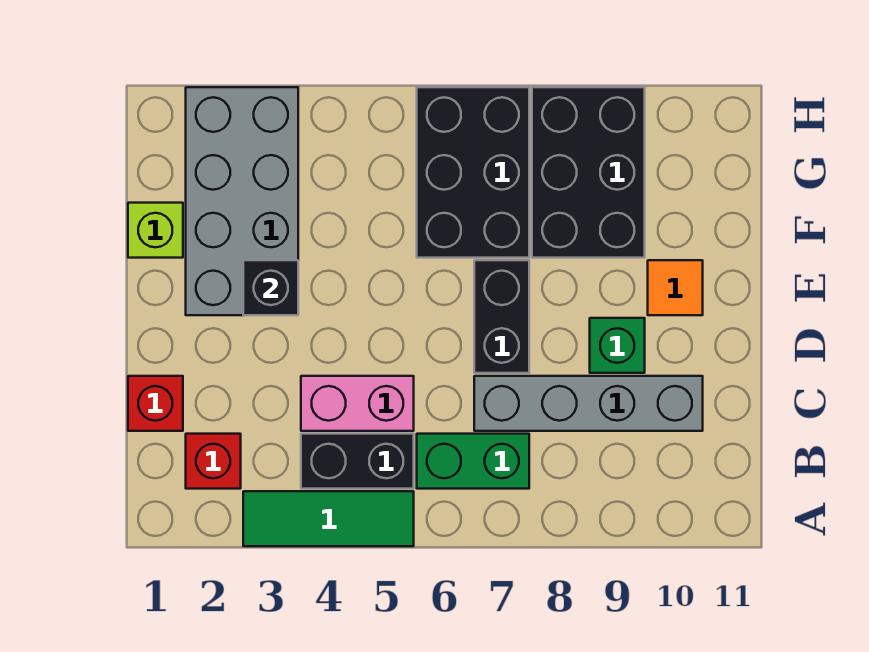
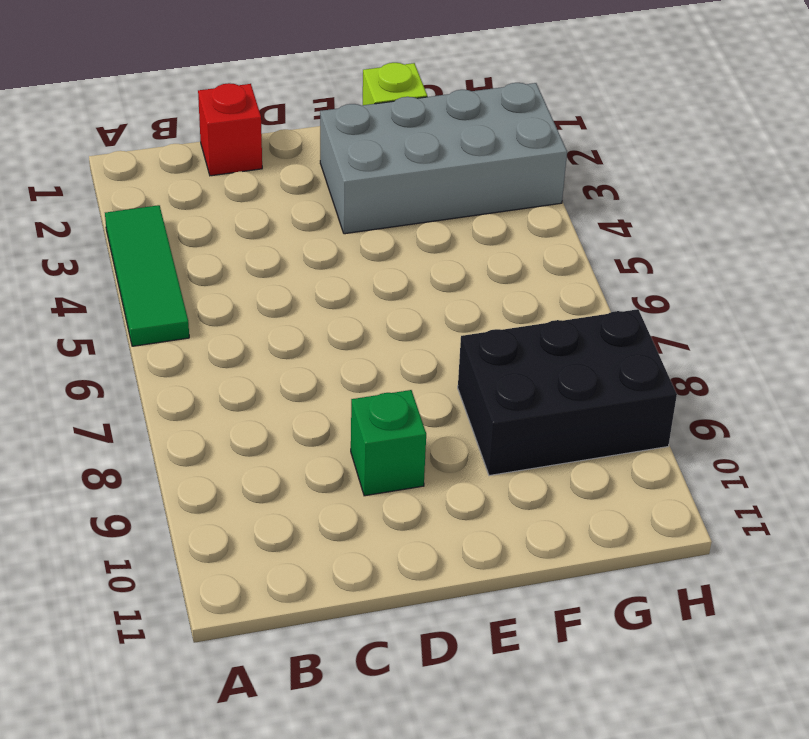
none -> red brick B2 level 1
none -> black brick B4:B5 level 1
none -> green brick B6:B7 level 1

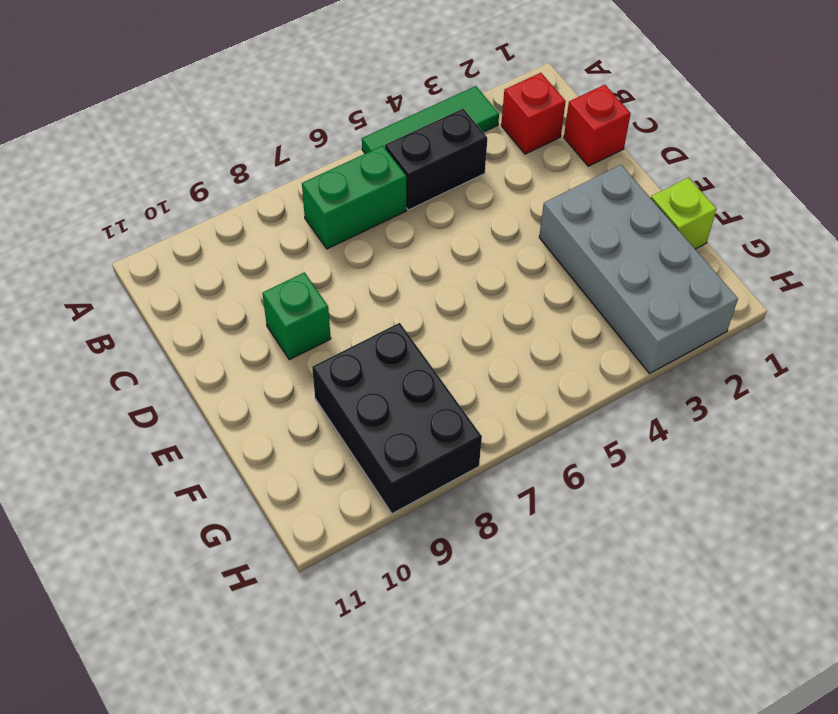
none -> pink brick C4:C5 level 1
none -> grey brick C7:C10 level 1
none -> black brick D7:E7 level 1

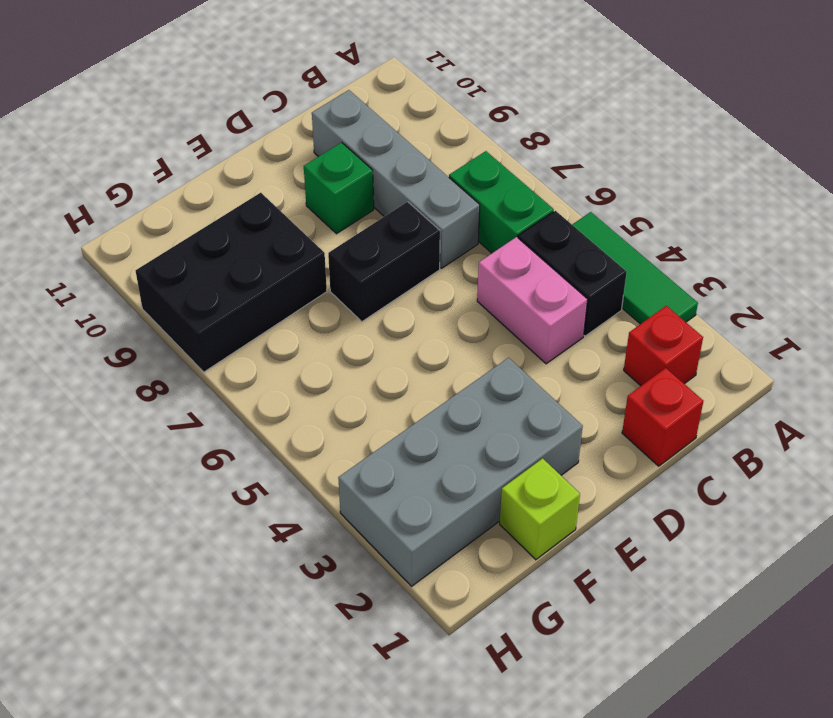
none -> orange tile E10 level 1
none -> black brick F6:H7 level 1
none -> black brick E3 level 2

